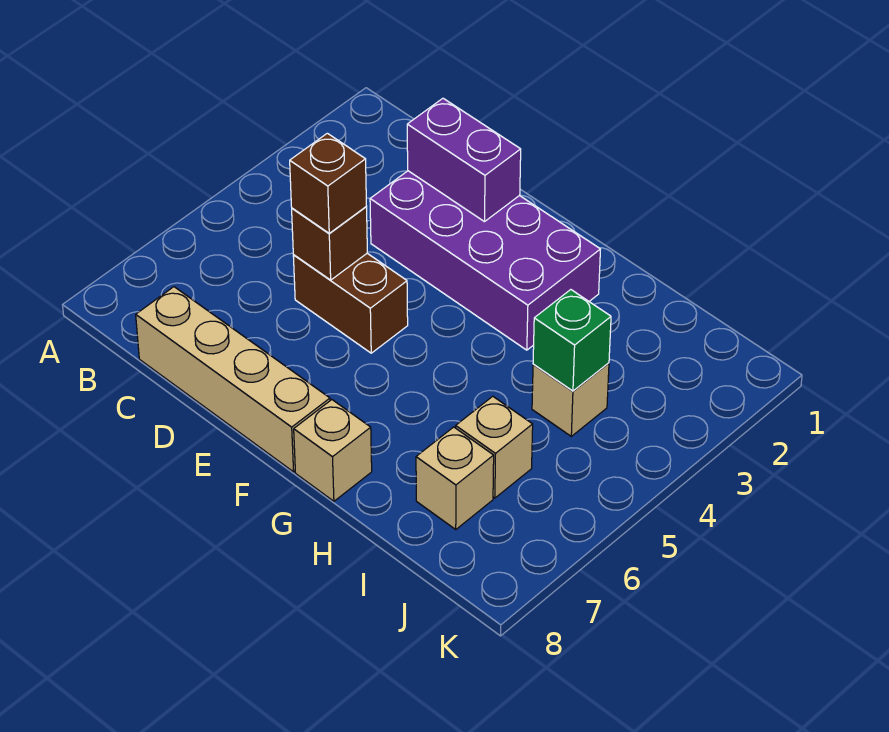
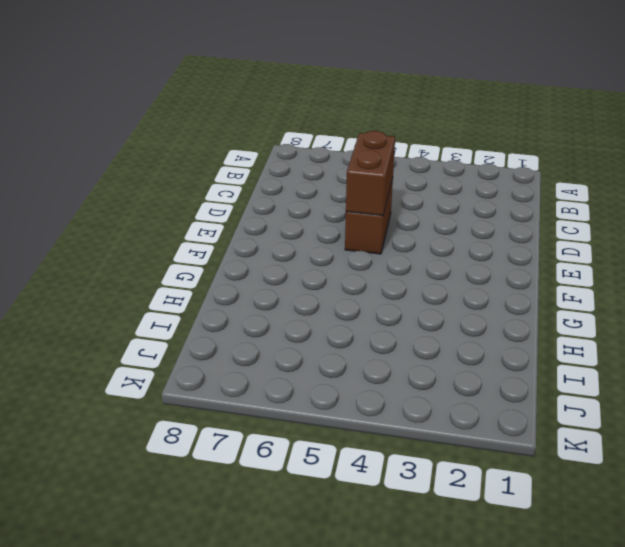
brown brick D5:E5 level 2 -> brown brick D5 level 2
none -> tan brick C8:F8 level 1
none -> purple brick D2:G3 level 1

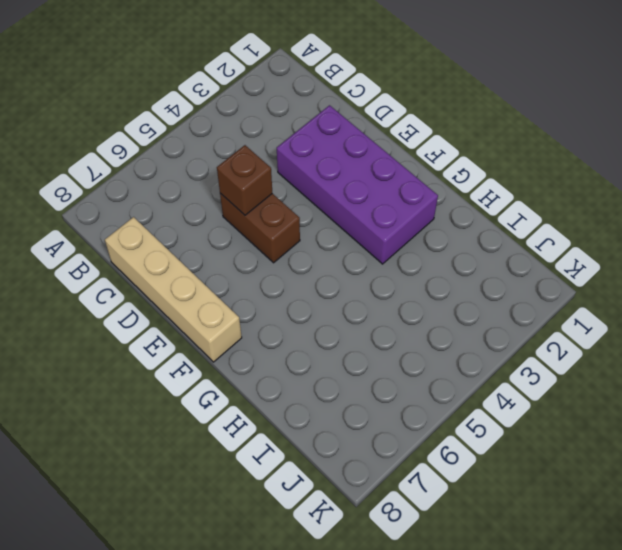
none -> tan brick G8 level 1
none -> tan brick I4 level 1

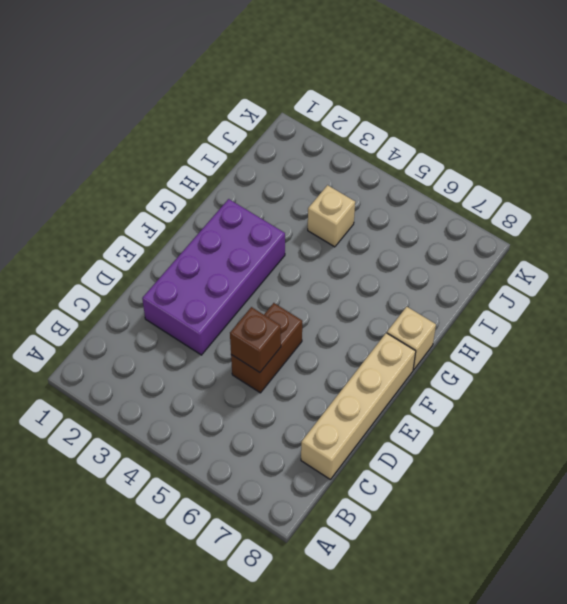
none -> tan brick I6 level 1
none -> tan brick I7 level 1

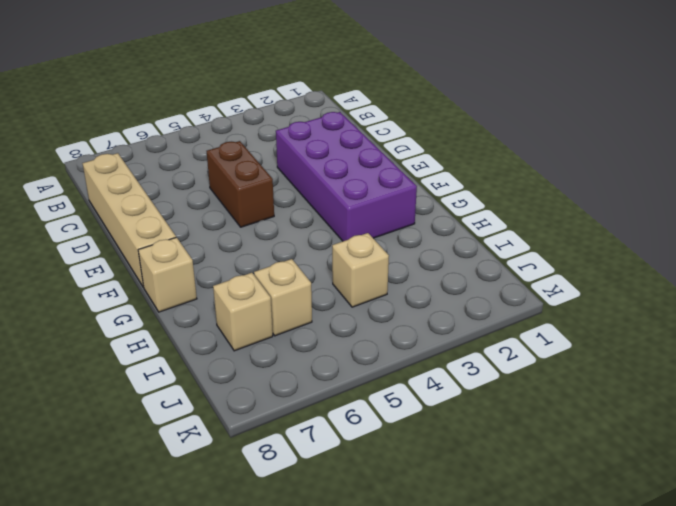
none -> purple brick D2:E2 level 2
none -> brown brick D5 level 2

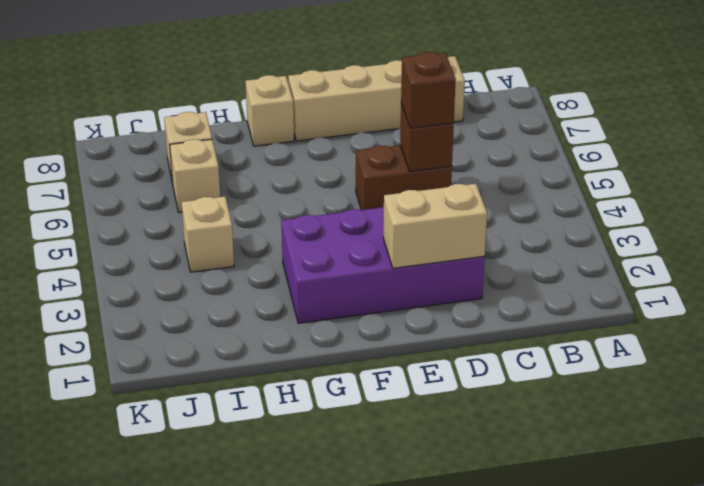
tan brick D2:E2 level 2 -> purple brick D2:E2 level 2
none -> green brick I4 level 2

